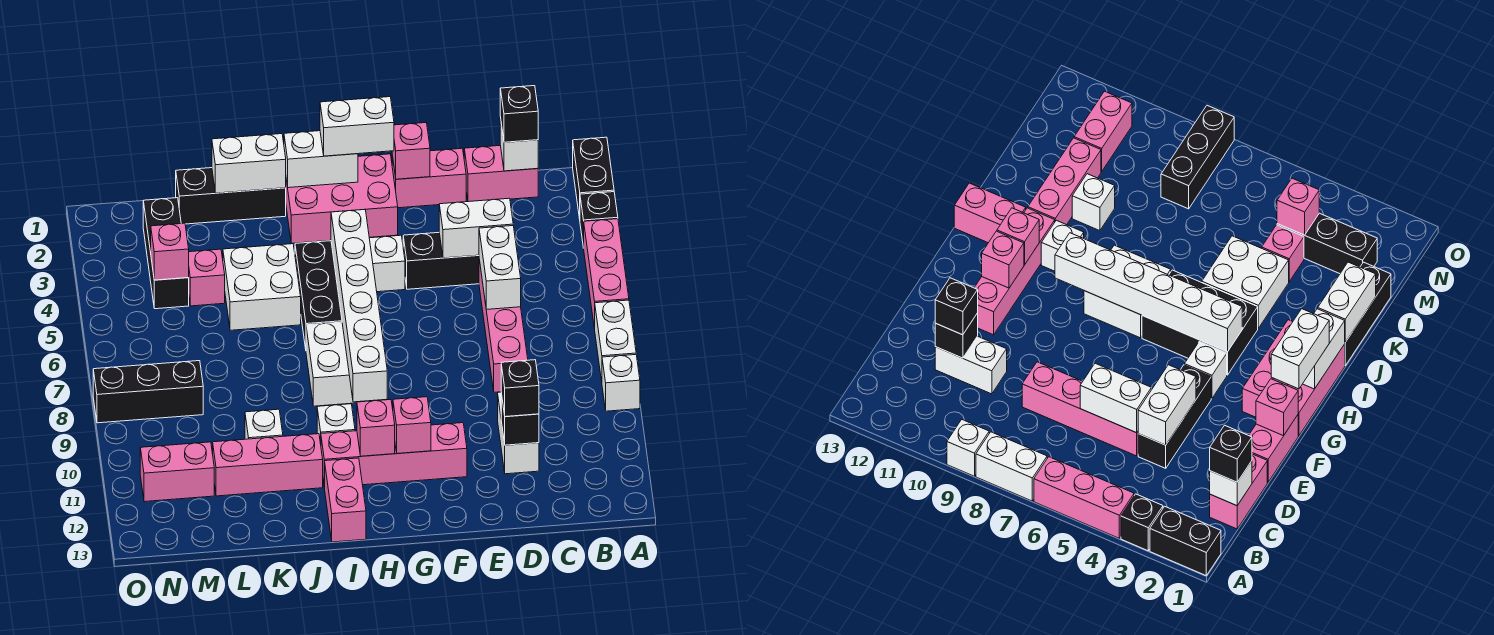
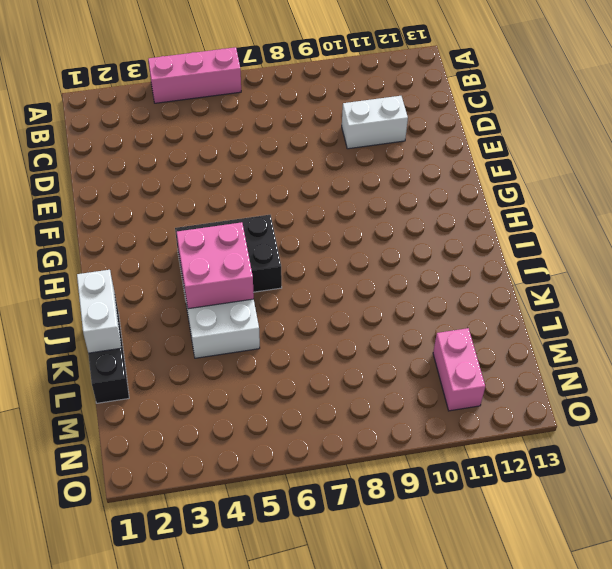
pink brick I4:J5 level 2 -> none
none -> black brick A1:A2 level 1
none -> black brick A3 level 1
none -> white brick A7:A8 level 1
none -> white brick A9 level 1

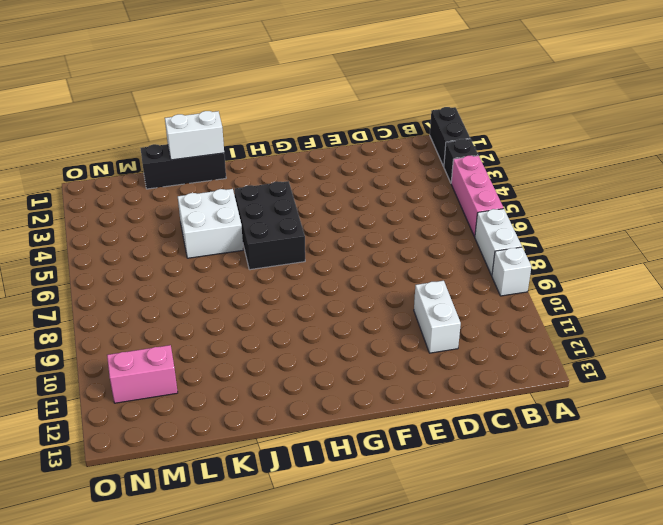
none -> pink brick C1:D1 level 1
none -> black brick D4:F4 level 1
none -> pink brick D5:D8 level 1
none -> pink brick E1:F1 level 1

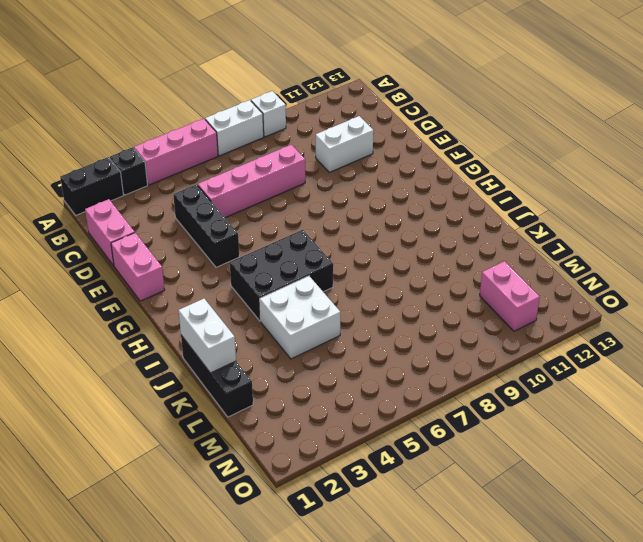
none -> pink brick F11:I11 level 1
none -> pink brick G1:I2 level 1
none -> white brick G4 level 1
none -> white brick H7:I8 level 1

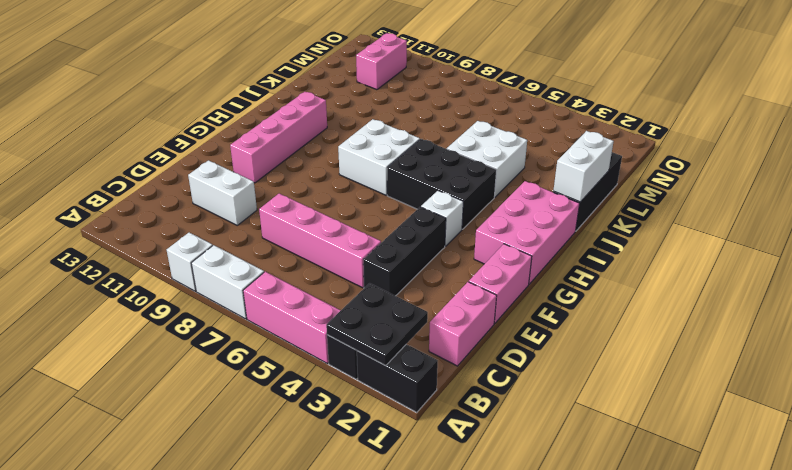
black plate A2:B3 level 2 -> none
none -> white brick I10 level 1
none -> pink brick I12:I13 level 1
none -> pink brick J11:L11 level 1
none -> white brick K10 level 1

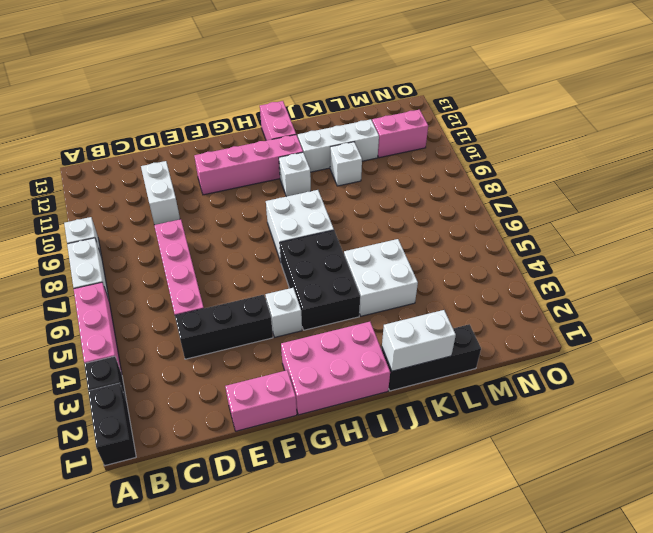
white brick J11:L11 level 1 -> pink brick J11:L11 level 1
none -> pink brick C1:D1 level 1
none -> pink brick L4 level 1
none -> black brick M2:M4 level 1
none -> black brick M8:O8 level 1

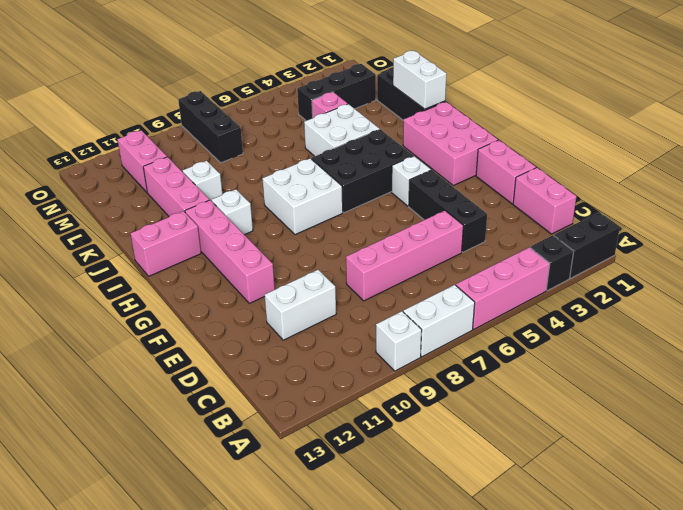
none -> white brick C1 level 2
none -> white brick D4:E4 level 2
none -> white brick D5:D6 level 2
none -> black brick D11 level 2

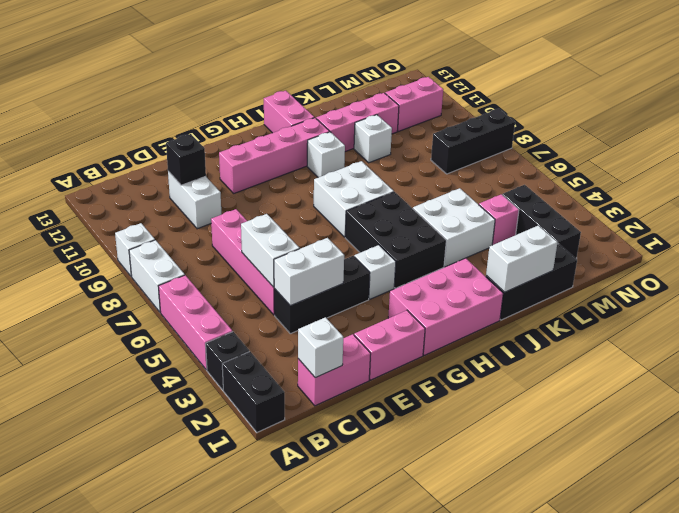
none -> pink brick F1 level 2
none -> pink brick G11 level 2
none -> white brick H1:I1 level 2
none -> white brick H4:H9 level 2

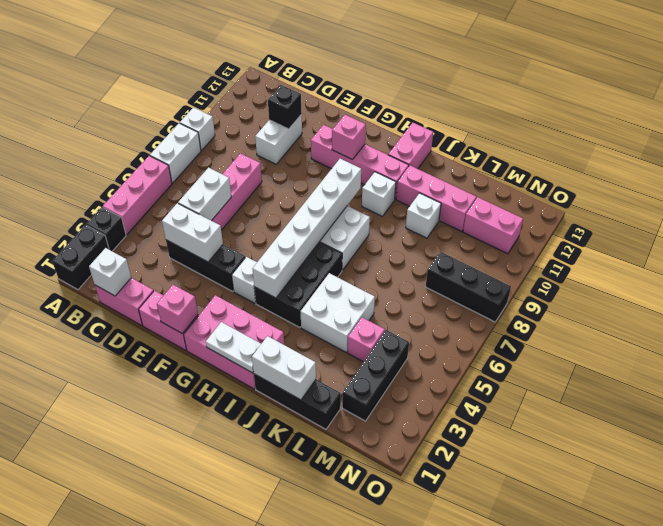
white plate H1:I1 level 2 -> white brick H1:I1 level 2
none -> pink brick H11 level 2
none -> pink brick M4 level 2
none -> black brick C1 level 3
none -> black brick D11 level 3

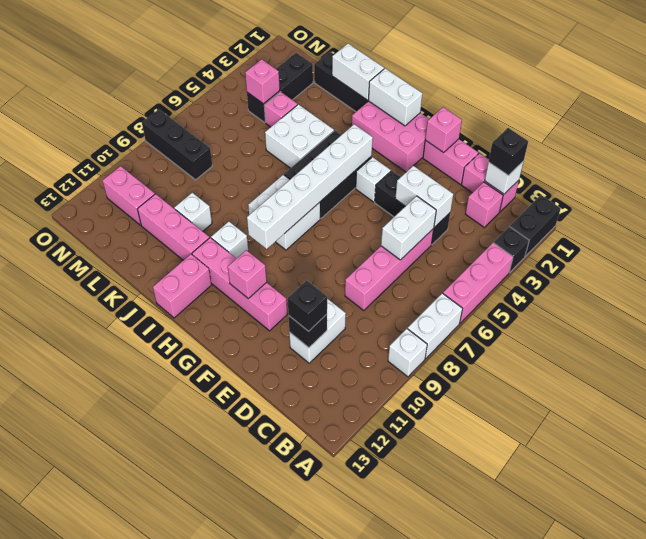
pink brick C2 level 1 -> pink brick H11 level 2
none -> white brick G1:H1 level 3

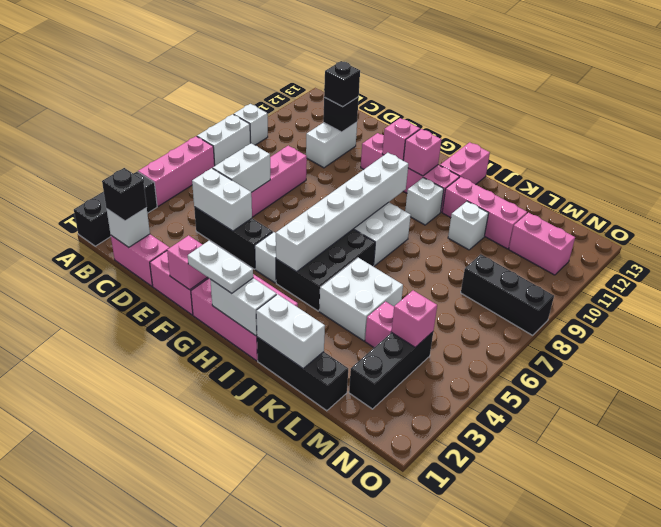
white plate G1:H1 level 3 -> white brick G1:H1 level 3

